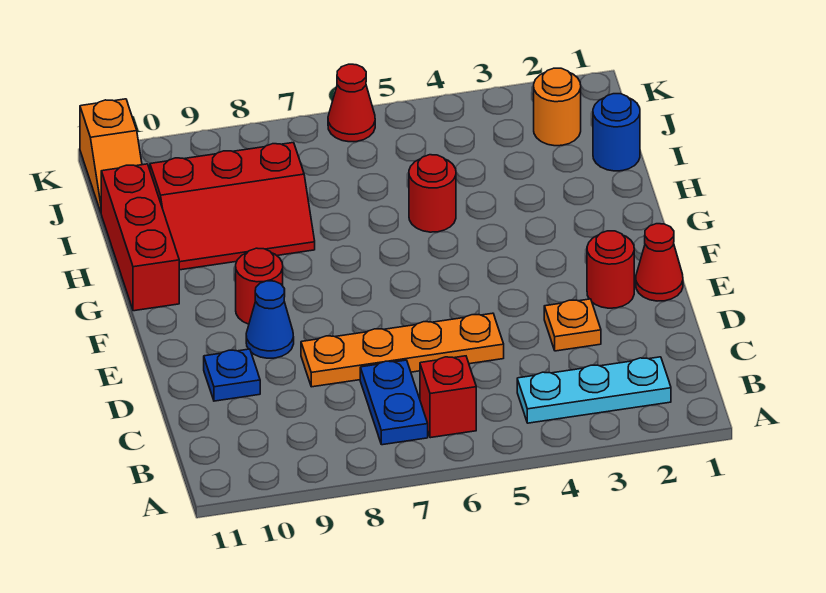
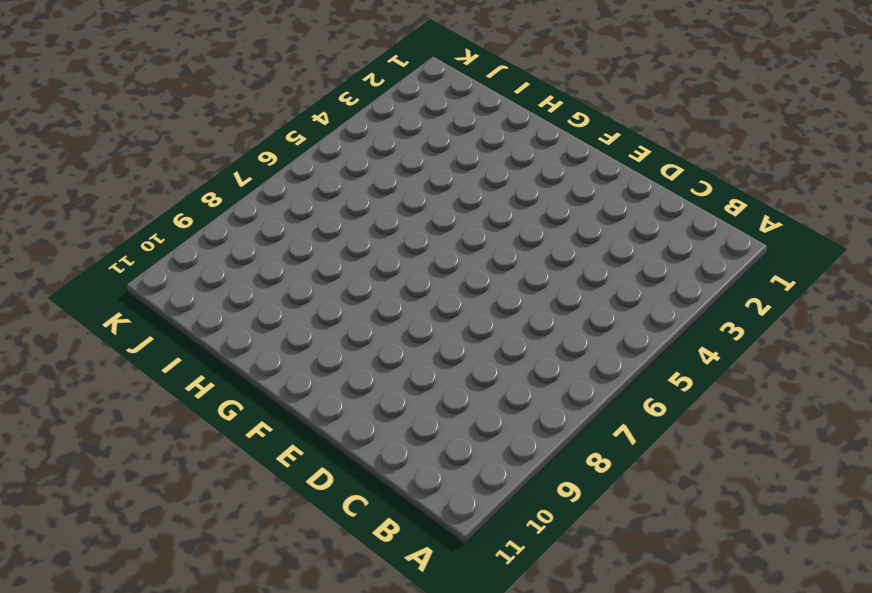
none -> cyan plate B2:B4 level 1
none -> red brick B6 level 1
none -> blue plate B7:C7 level 1

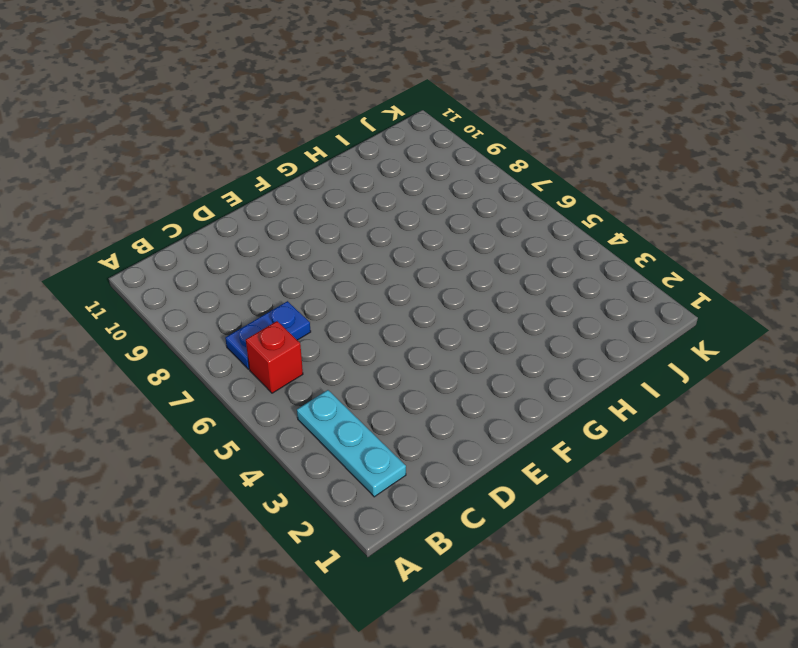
none -> orange plate D3 level 1
none -> orange plate D5:D8 level 1
none -> blue plate D10 level 1

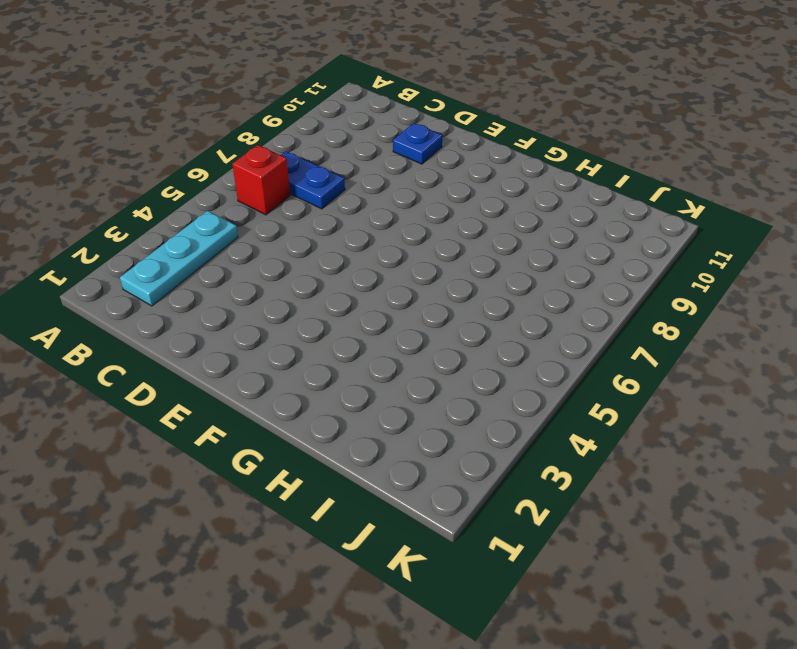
none -> orange plate D3 level 1
none -> orange plate D5:D8 level 1
none -> red cone E1 level 1

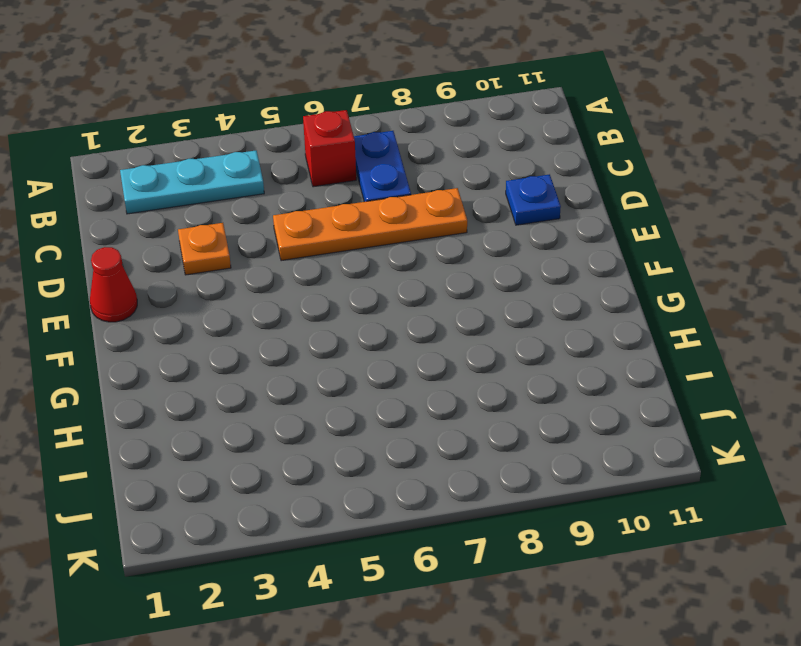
none -> red round brick E2 level 1
none -> blue cone E9 level 1
none -> red round brick F9 level 1

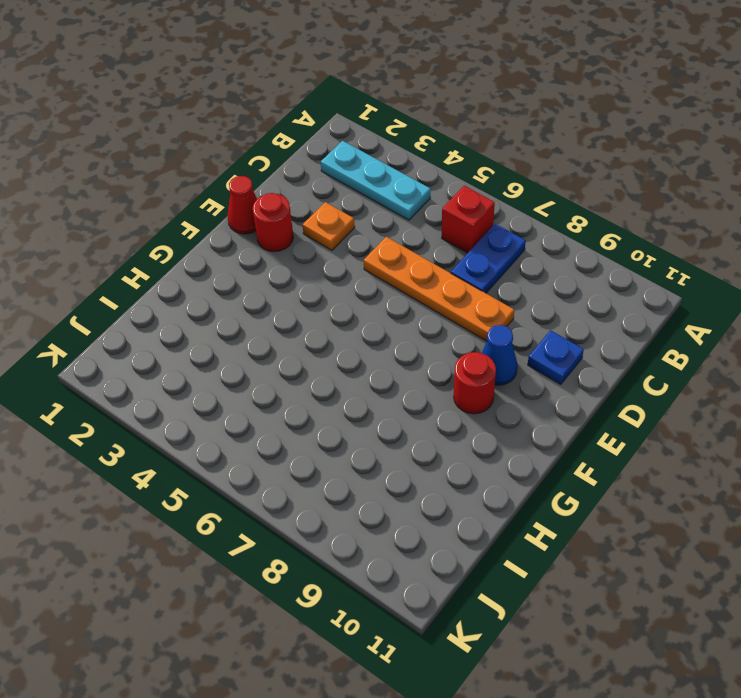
none -> red brick G11:I11 level 1
none -> red round brick H5 level 1
none -> red slope H8:I10 level 1 top I

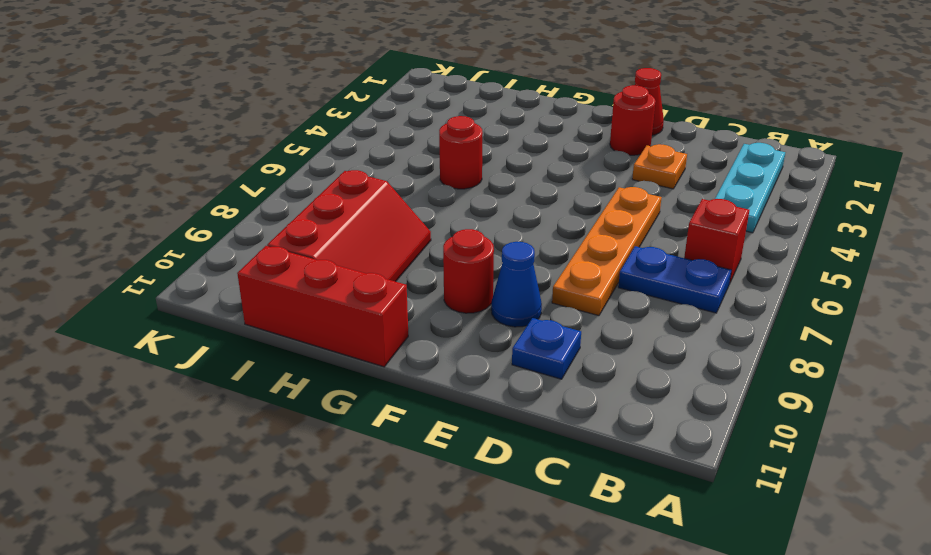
none -> blue round brick I1 level 1
none -> orange round brick J2 level 1
none -> orange slope J11:K11 level 1 top K

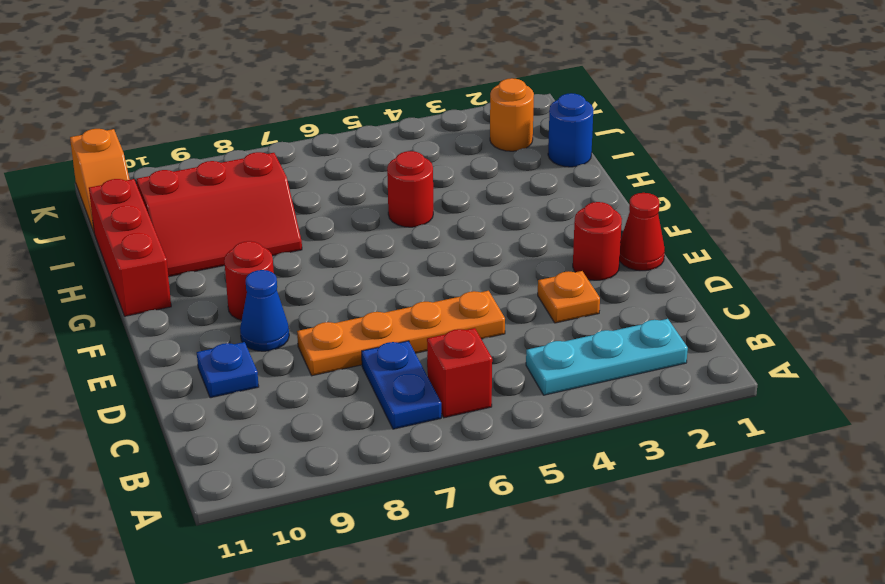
none -> red cone K6 level 1

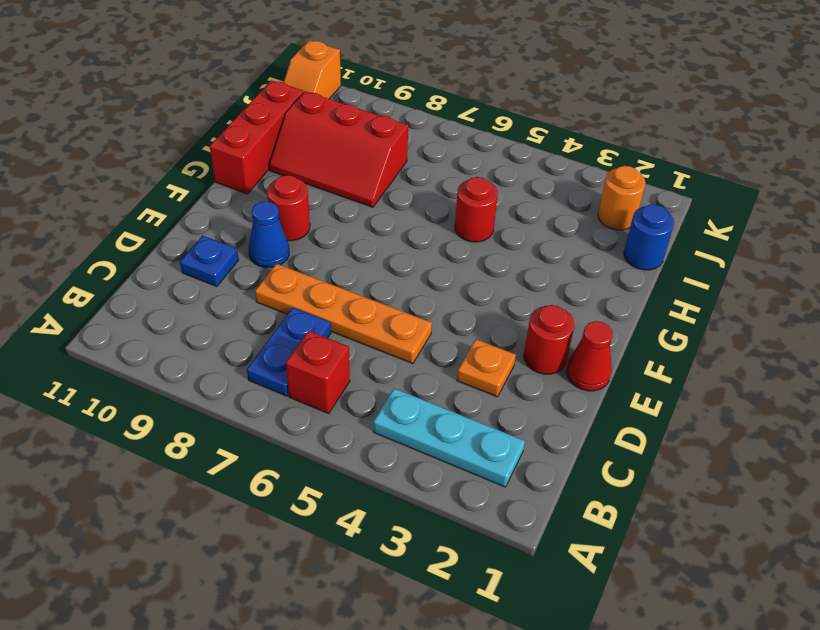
none -> red cone K6 level 1

